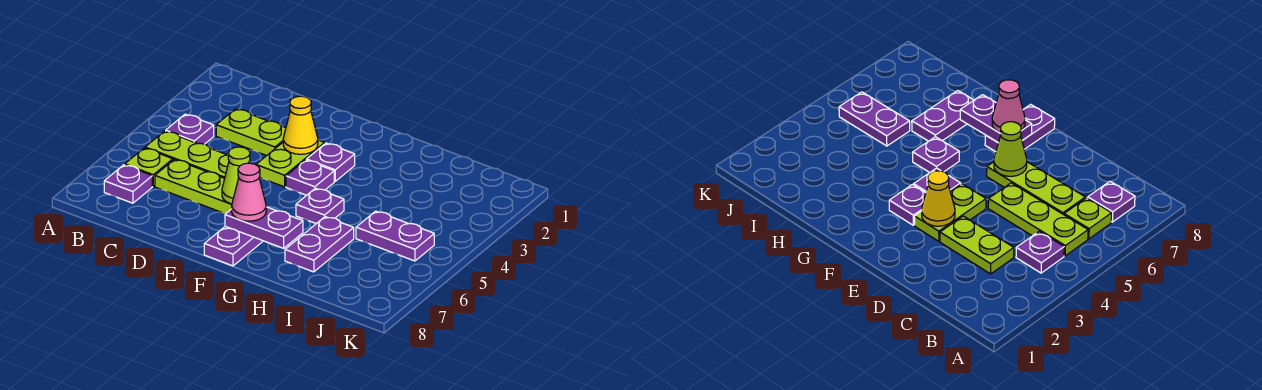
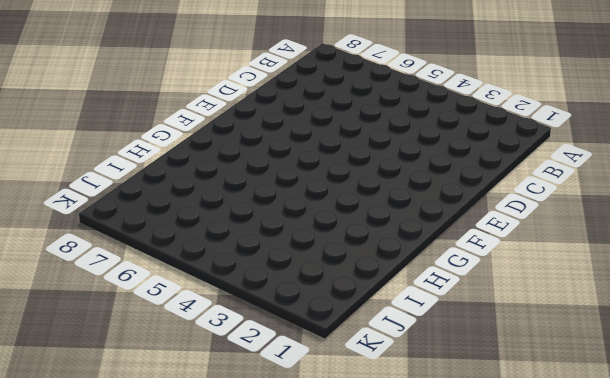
none -> purple plate B4 level 1
none -> lime plate B5:D5 level 1
none -> lime plate B6 level 1

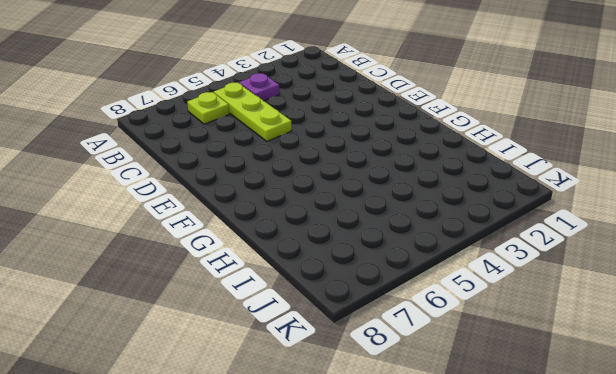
none -> purple plate B7 level 1
none -> lime plate C3:D3 level 1
none -> lime plate C6:E6 level 1

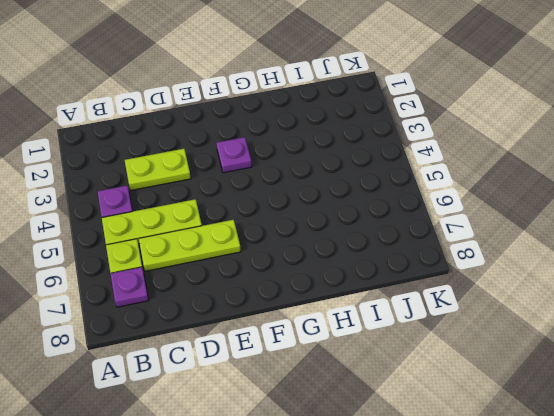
none -> lime plate E3:E4 level 1
none -> purple plate F4 level 1
none -> purple plate F7:F8 level 1

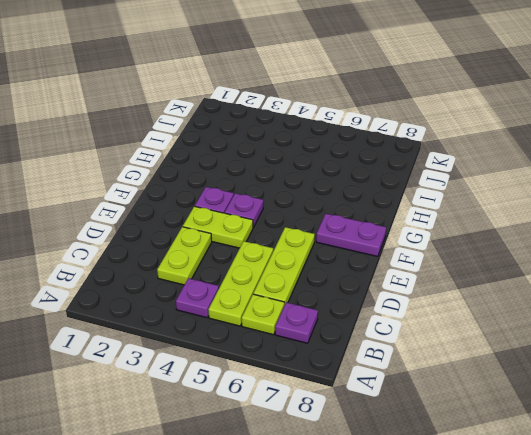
none -> purple plate G5 level 1
none -> purple plate H6:H7 level 1
none -> purple plate I5:J5 level 1

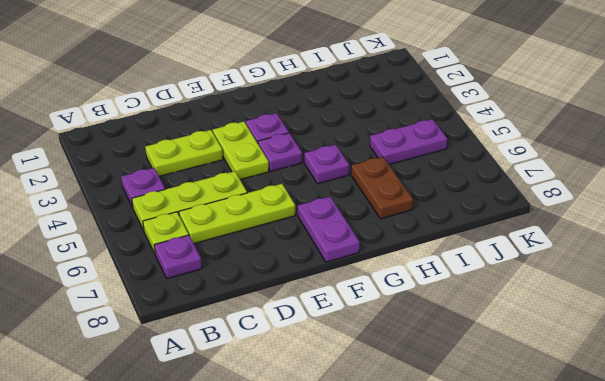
brown plate H6:H7 level 1 -> purple plate H6:H7 level 1
none -> yellow cone E3 level 2
none -> lime cone E6 level 2
none -> purple plate F7:G7 level 2

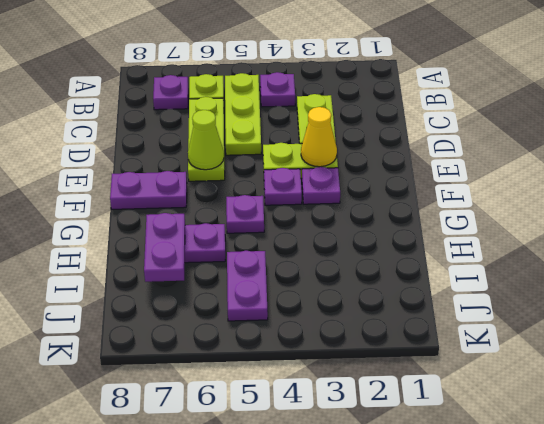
purple plate H7:I7 level 2 -> purple plate F7:G7 level 2
none -> pink cone F7 level 3

